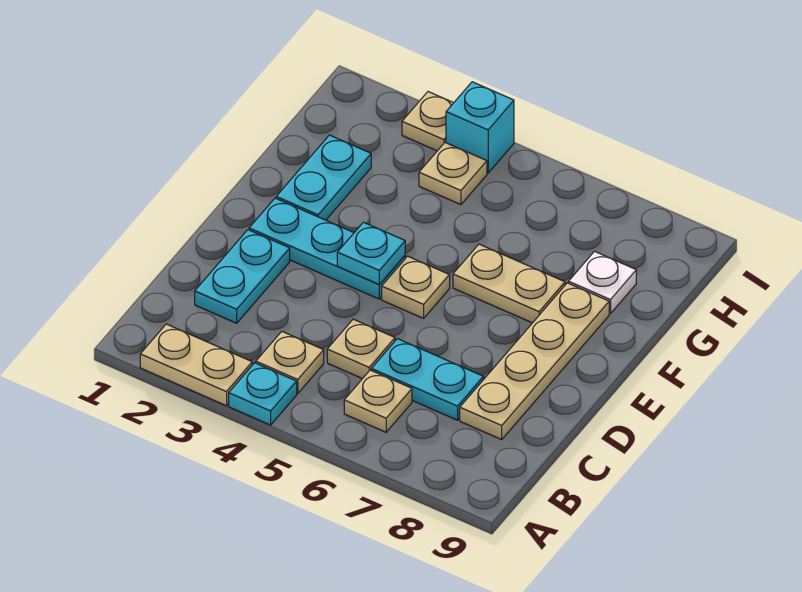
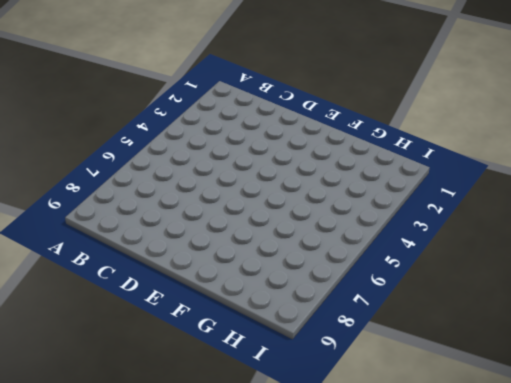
none -> tan plate A2:A3 level 1
none -> cyan plate A4 level 1
none -> tan plate B4 level 1

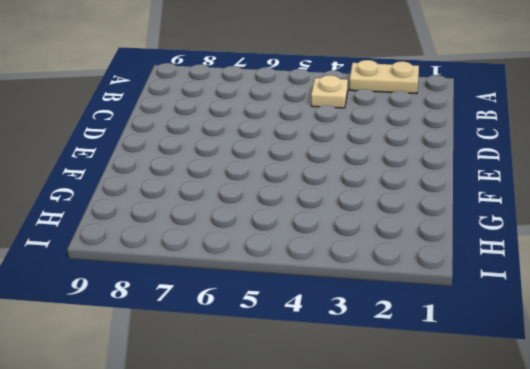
none -> cyan plate A4 level 1
none -> tan plate B6 level 1
none -> cyan plate C2:D2 level 1

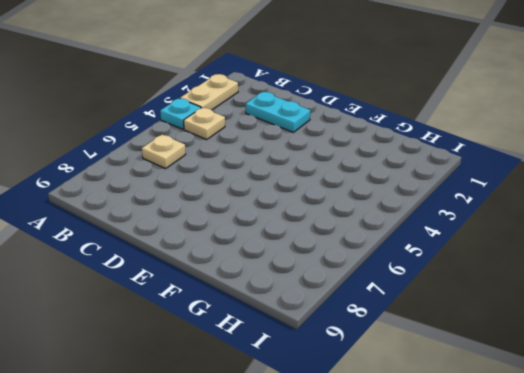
none -> tan plate C5 level 1
none -> cyan plate C6:C7 level 1
none -> tan plate C8:F8 level 1

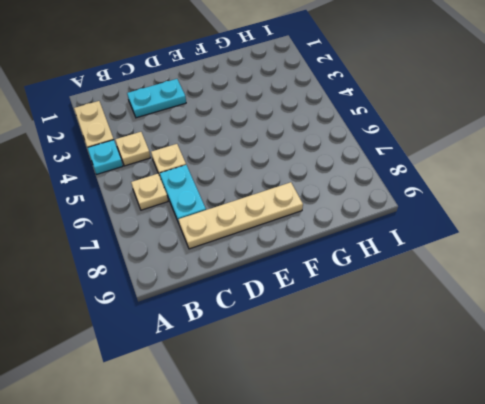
none -> cyan plate E2:E4 level 1
none -> tan plate E5 level 1
none -> cyan plate F2:G2 level 1

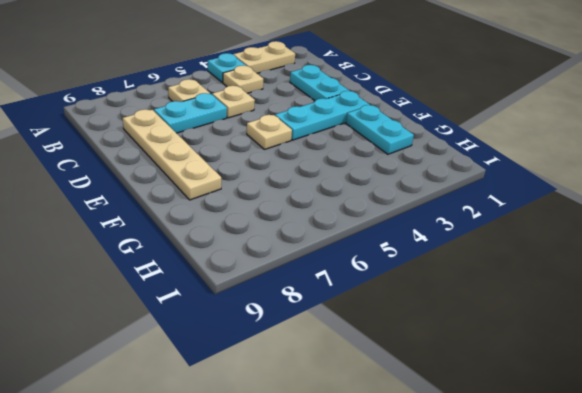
none -> tan plate F6:F7 level 1
none -> white plate G8 level 1
none -> tan plate H4 level 1

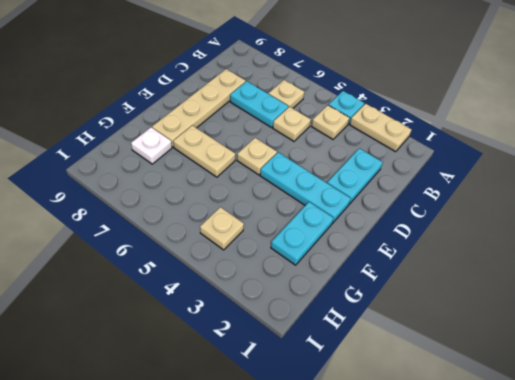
none -> tan plate I3 level 1
none -> cyan brick I4 level 1
none -> cyan plate E4 level 2

